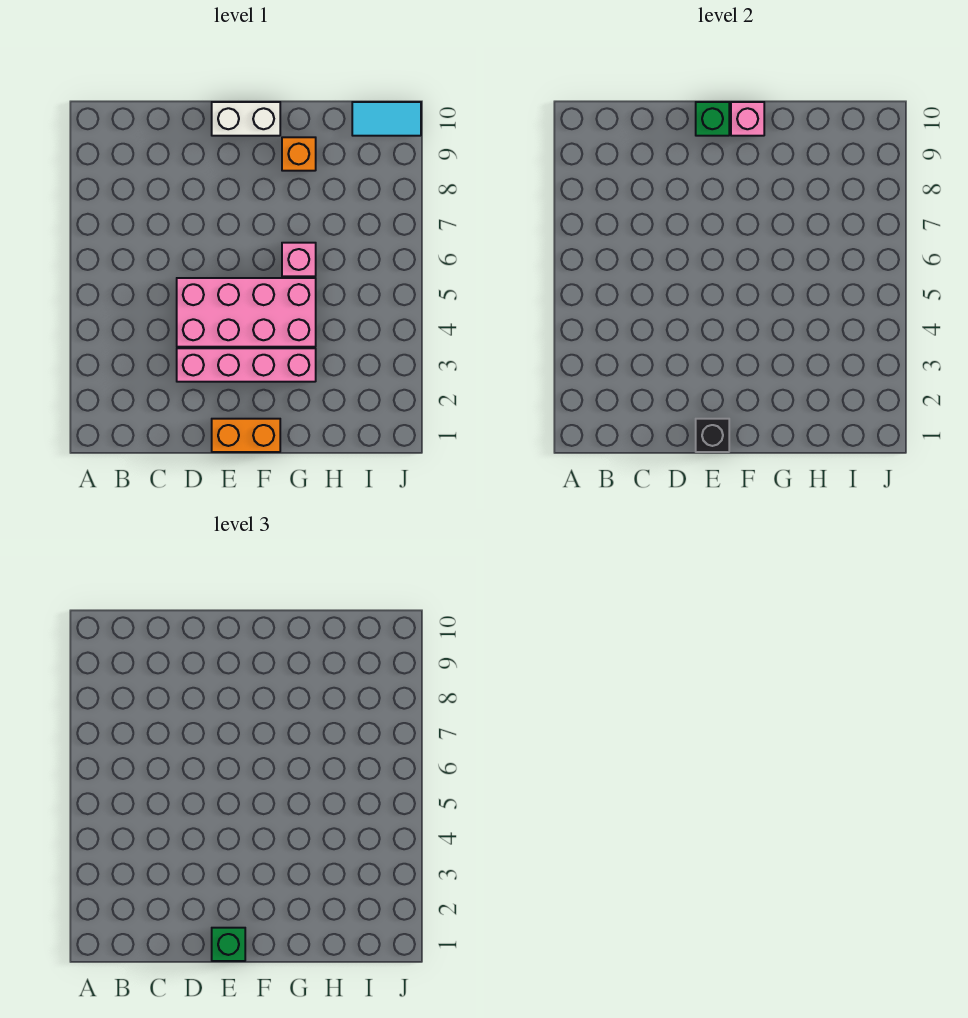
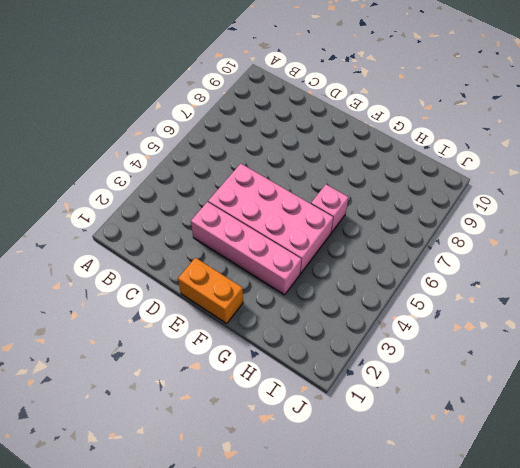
none -> white brick E10:F10 level 1
none -> orange brick G9 level 1

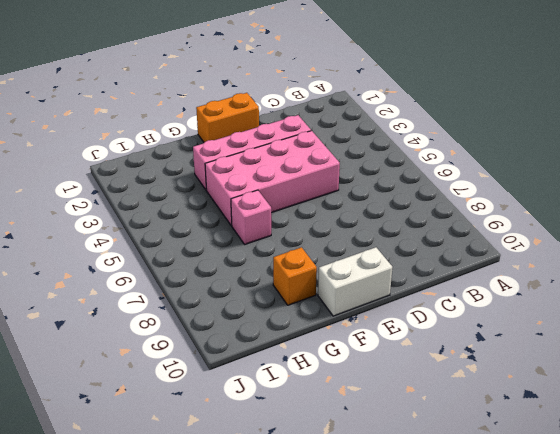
none -> cyan tile I10:J10 level 1
none -> black brick E1 level 2

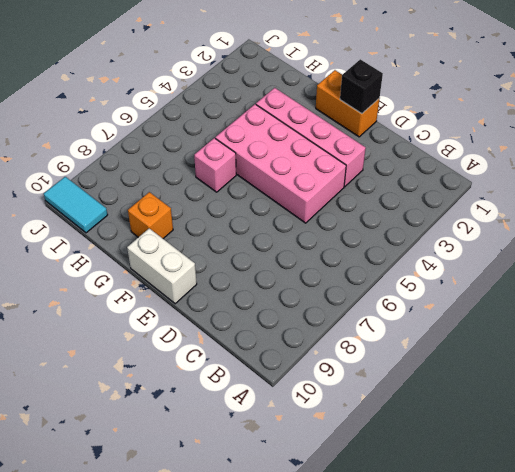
none -> green brick E10 level 2
none -> pink brick F10 level 2

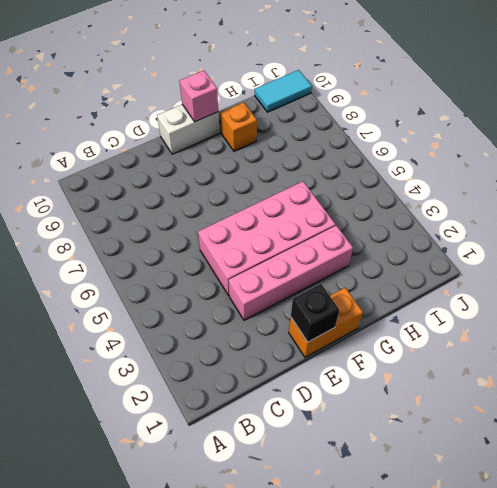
none -> pink brick G6 level 1
none -> green brick E10 level 2

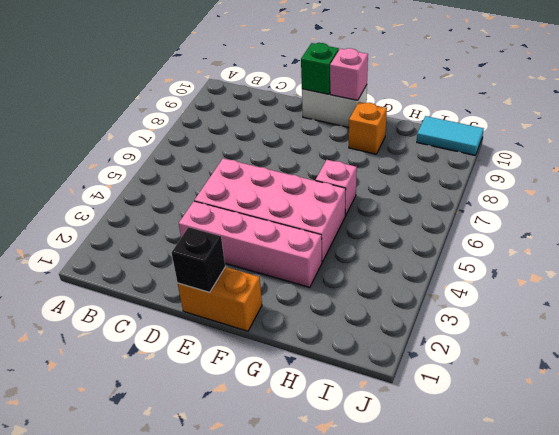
none -> green brick E1 level 3

